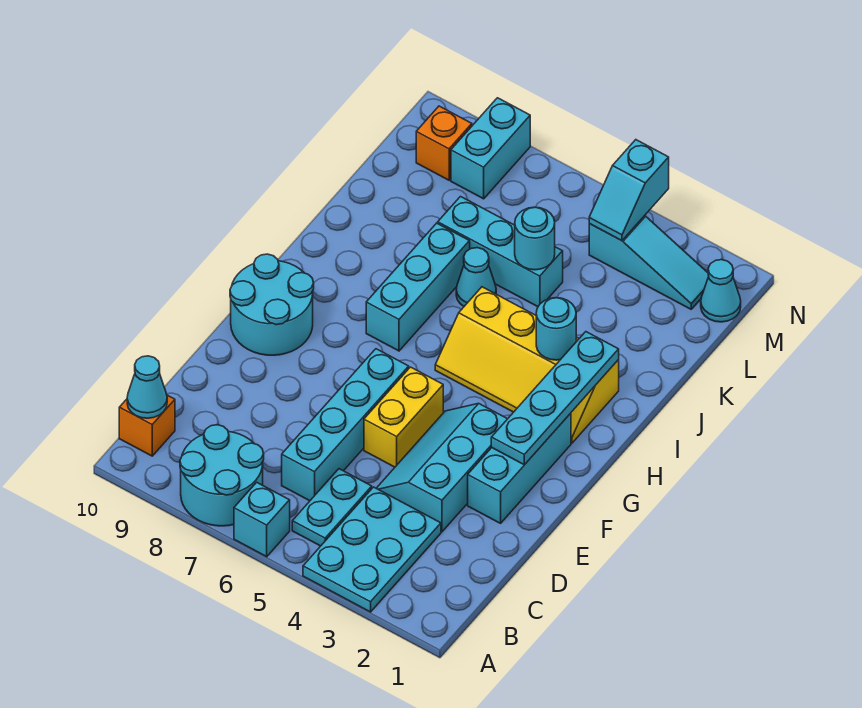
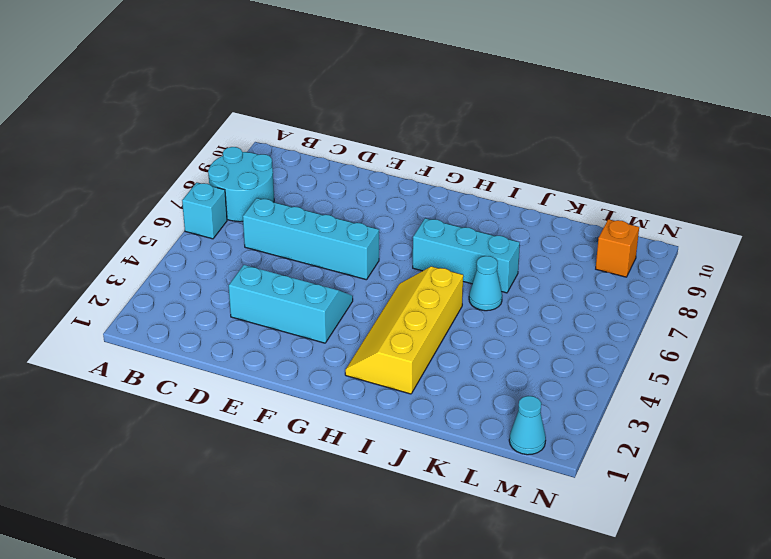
none -> cyan plate A3:C4 level 1
none -> cyan plate B5:C5 level 1
none -> orange brick B10 level 1

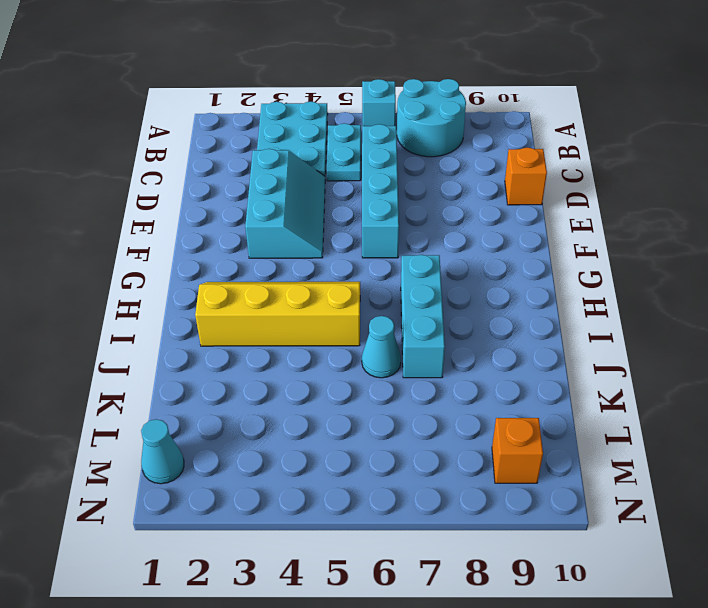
orange brick D10 level 1 -> orange brick B10 level 1
none -> cyan brick E2:G2 level 1
none -> yellow brick E5:F5 level 1
none -> cyan round brick F9:G10 level 1

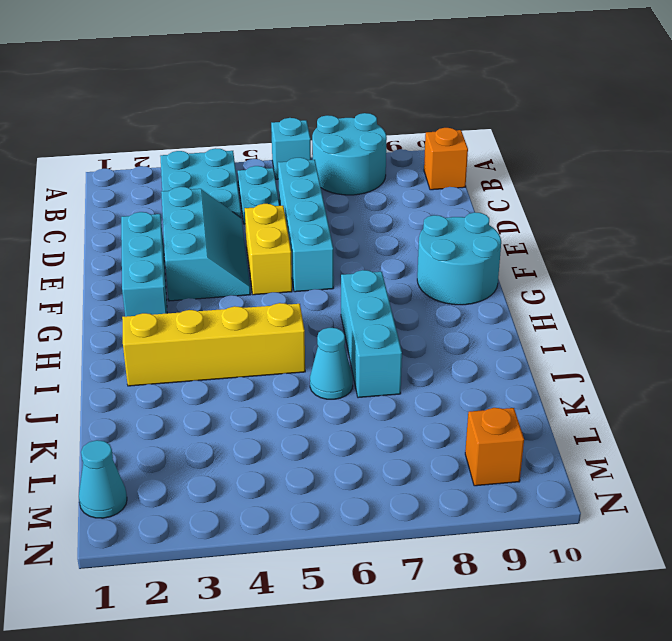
none -> cyan brick K5:K7 level 1
none -> cyan slope M2:M4 level 1 top 4
none -> cyan brick M8:N8 level 1

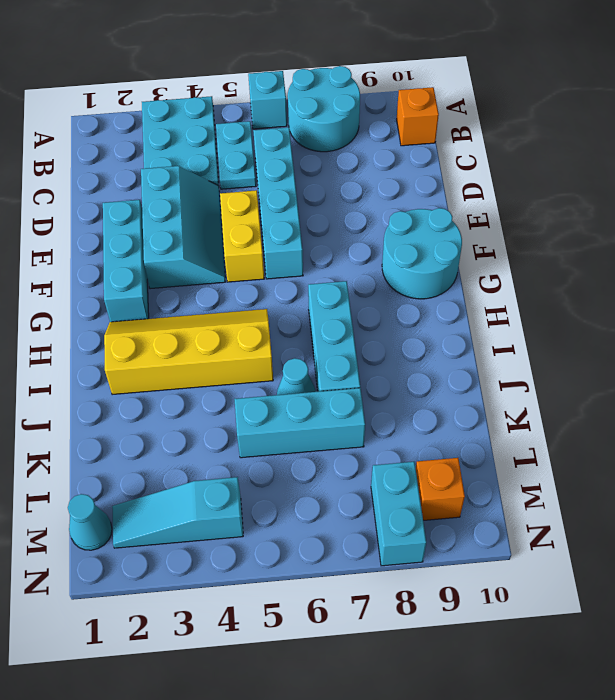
none -> cyan cone B10 level 2
none -> cyan plate F2:I2 level 2
none -> cyan round brick I3 level 2

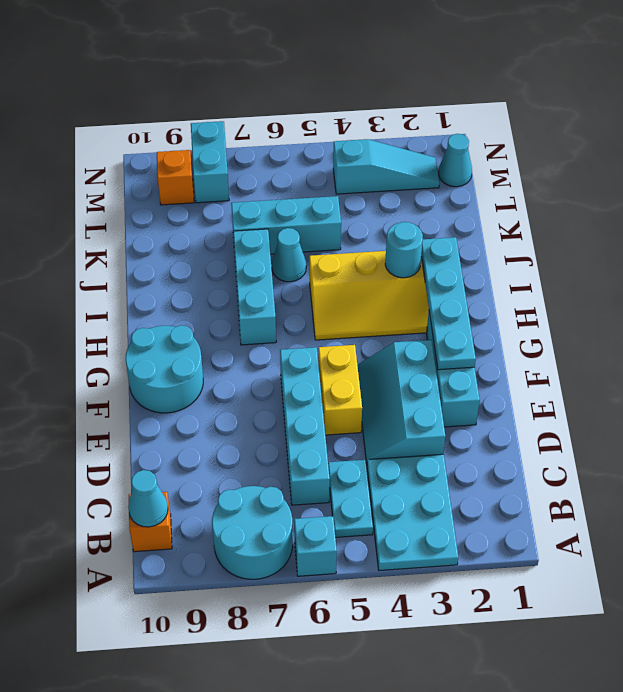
none -> cyan round brick K5 level 2
none -> cyan slope M4:N4 level 2 top N

